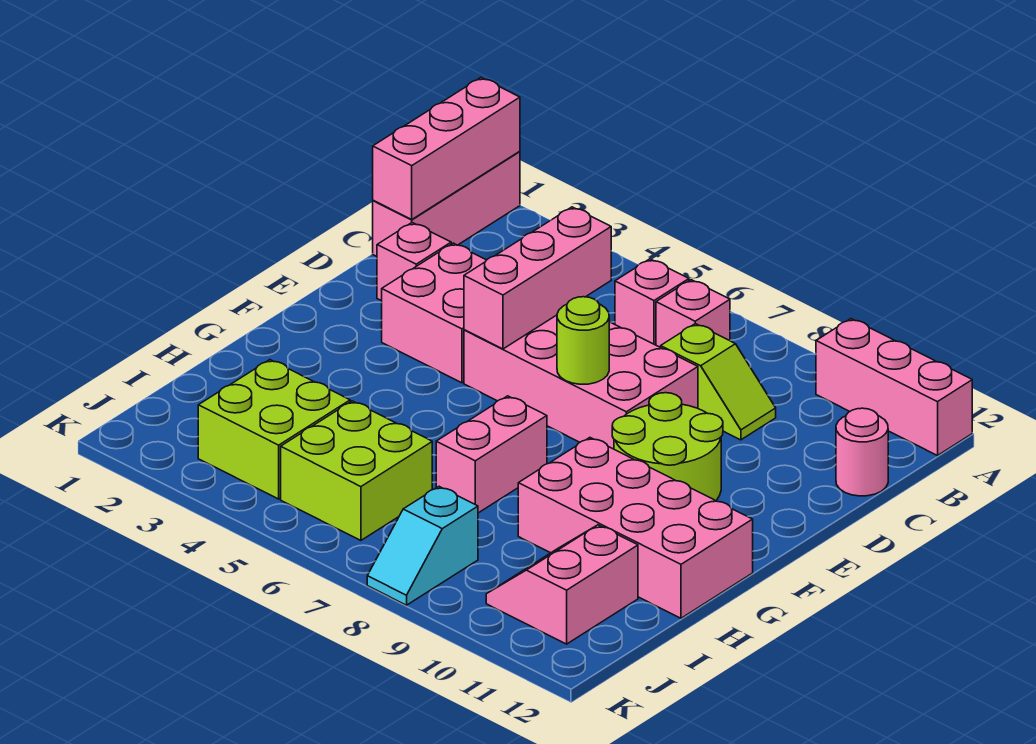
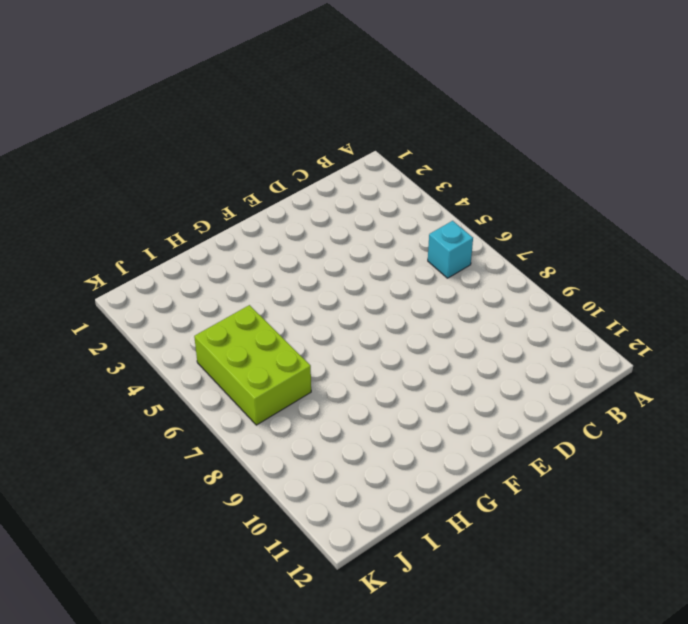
cyan brick B6 level 1 -> pink brick B6 level 1
lime brick I5:J7 level 1 -> lime brick I5:J6 level 1
none -> pink brick A1:C1 level 1
none -> pink brick A10:A12 level 1
none -> pink brick B7 level 1

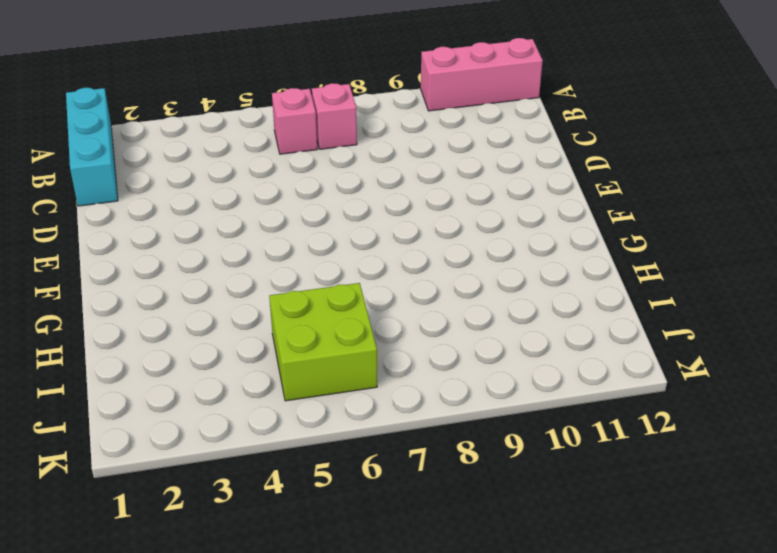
cyan brick A1:C1 level 1 -> pink brick A1:C1 level 1
none -> lime slope C8:C9 level 1 top 8
none -> pink round brick C12 level 1
none -> pink brick D2 level 1

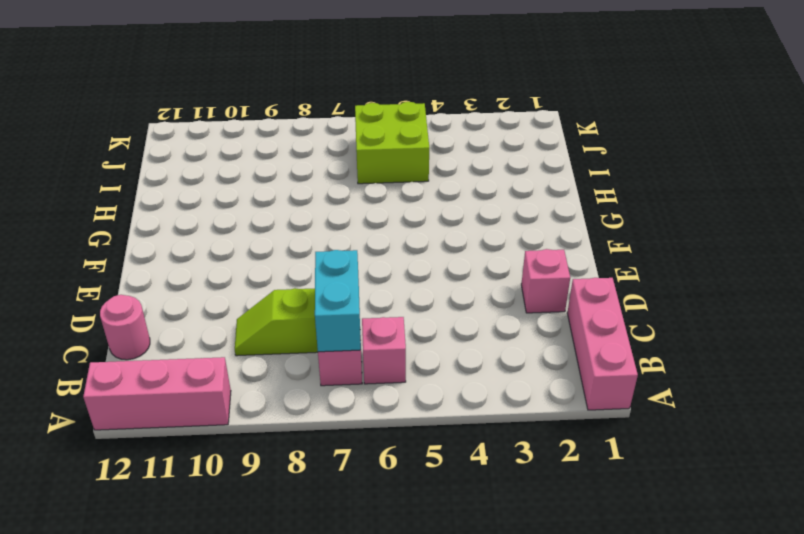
cyan brick B7:C7 level 2 -> none
none -> pink brick D3:E4 level 1
none -> pink brick D5:E8 level 1
none -> lime round brick E9:F10 level 1

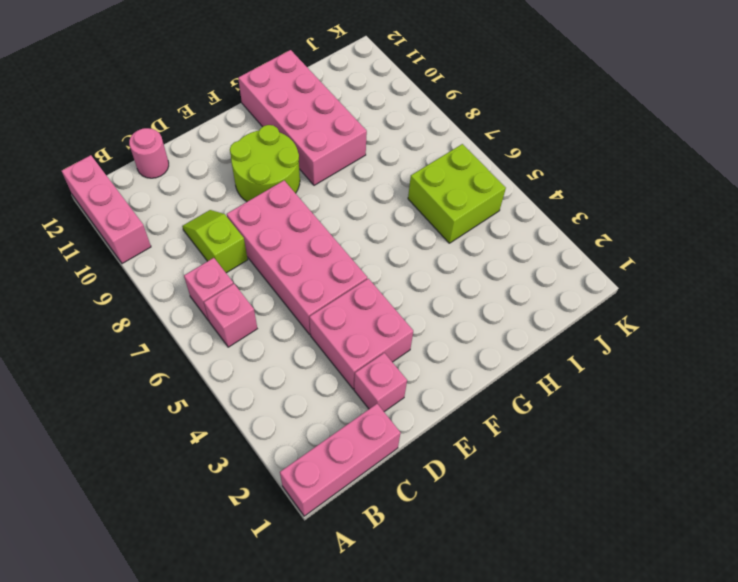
none -> pink brick G7:H7 level 1
none -> lime brick I3:J4 level 1
none -> pink slope I10:J11 level 1 top 11

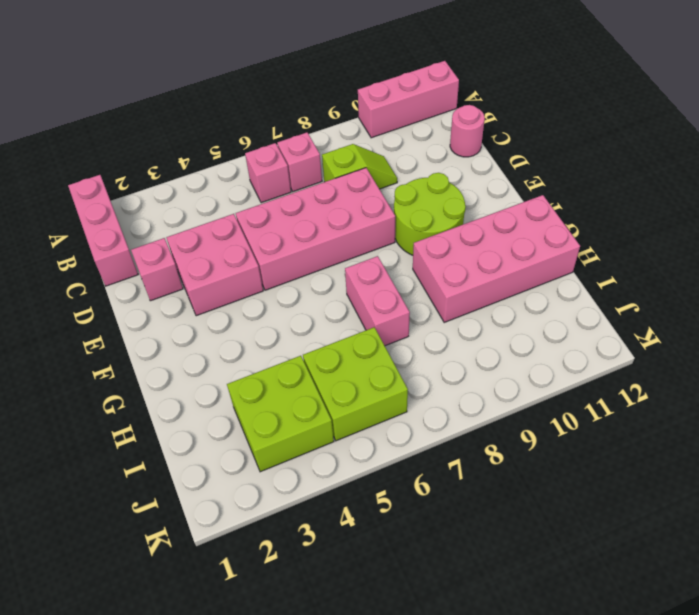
none -> pink slope I10:J11 level 1 top 11
none -> cyan slope J8:K8 level 1 top J
none -> pink brick A1:C1 level 2

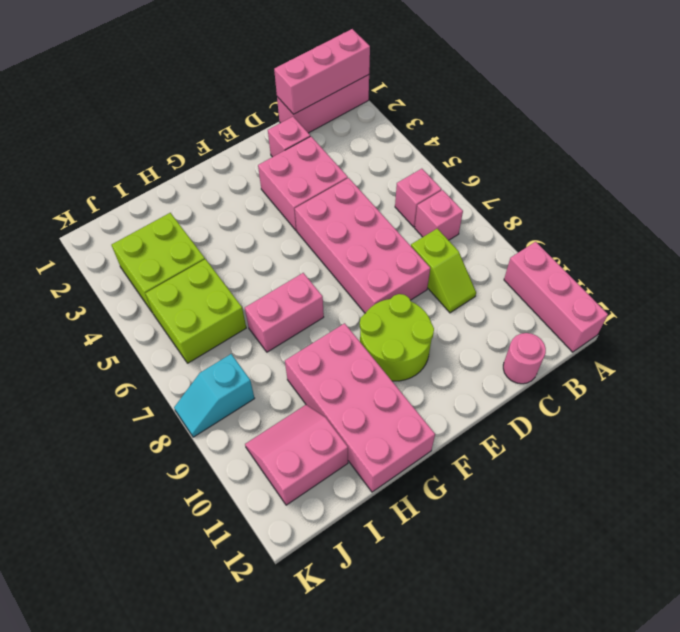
none -> pink brick C5:E5 level 2
none -> lime round brick E7 level 2

